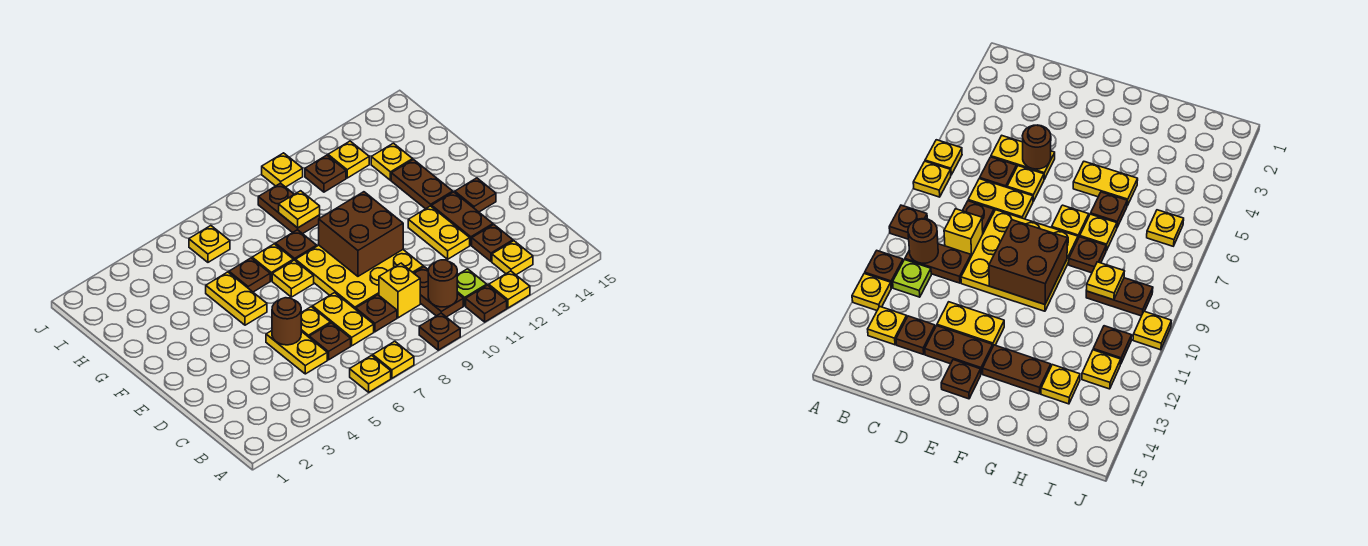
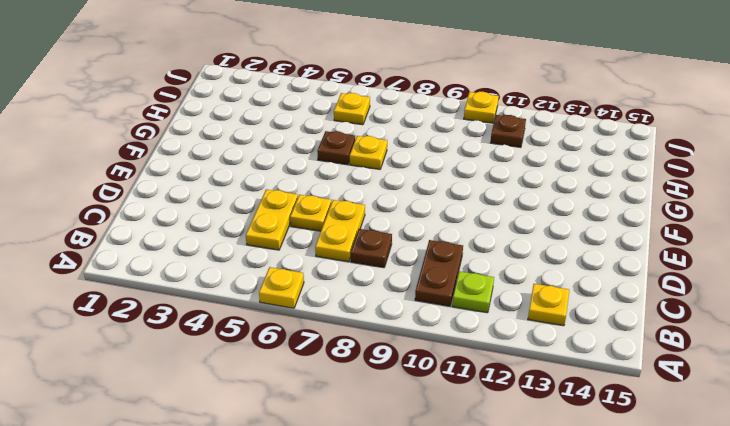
none -> yellow plate A7 level 1
none -> brown plate A9 level 1
none -> brown plate A11 level 1
none -> yellow plate A12 level 1

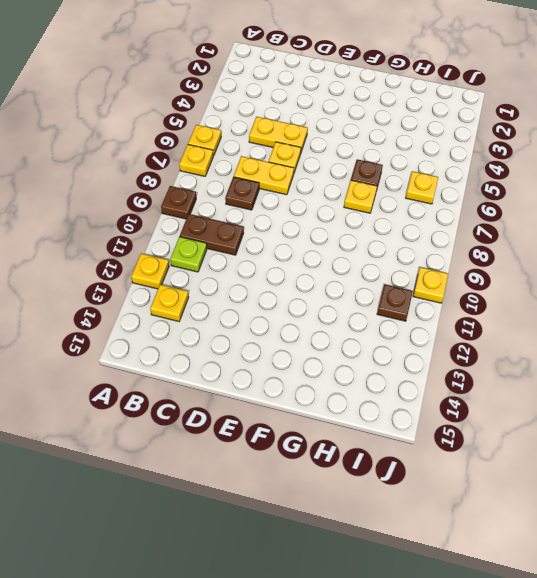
none -> brown plate A11 level 1
none -> brown plate C6 level 1
none -> yellow brick C9 level 1
none -> brown plate C13 level 1

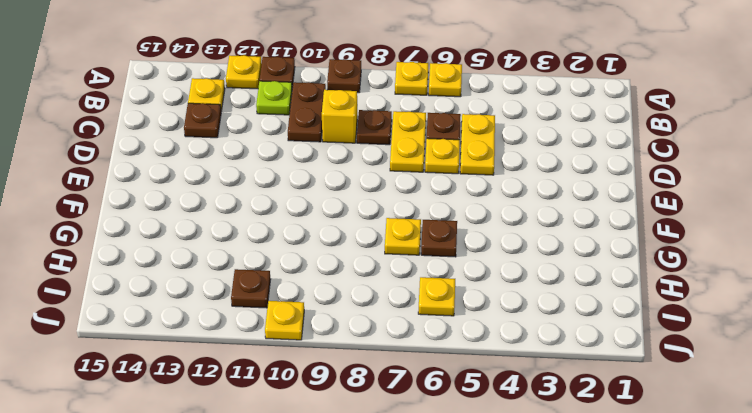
none -> yellow plate D8:F10 level 1
none -> yellow plate D12:E12 level 1
none -> brown plate D13:E13 level 1
none -> brown plate E14 level 1

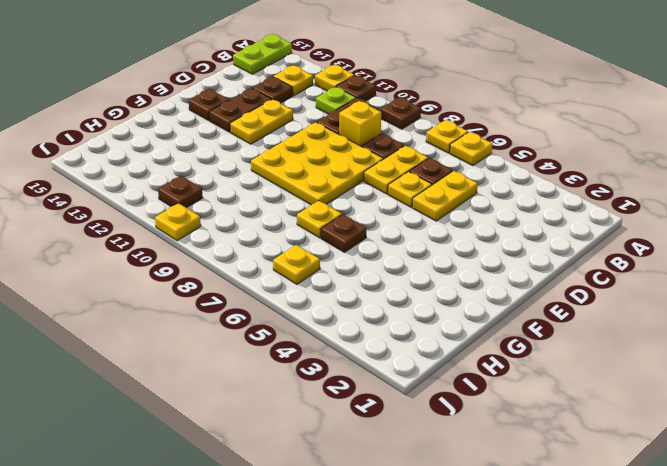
lime plate A15:B15 level 1 -> none
none -> yellow plate F5:G5 level 1
none -> yellow plate F7 level 1
none -> brown plate F13:G13 level 1
none -> brown plate G8 level 1

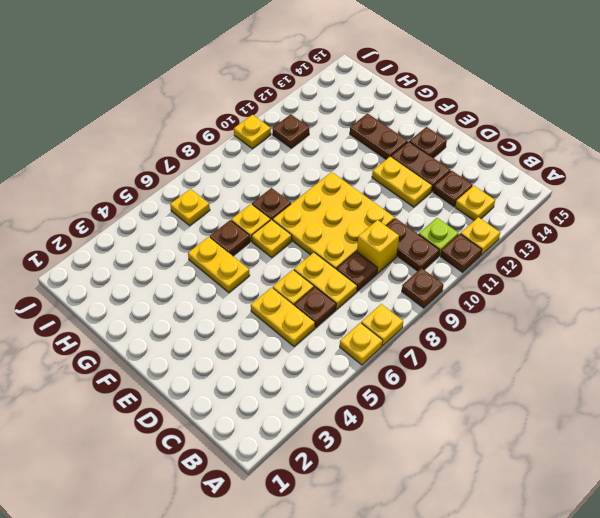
none -> brown plate H9:I9 level 1
none -> yellow plate H13 level 1
none -> yellow plate I12 level 1
none -> brown round brick B10 level 2

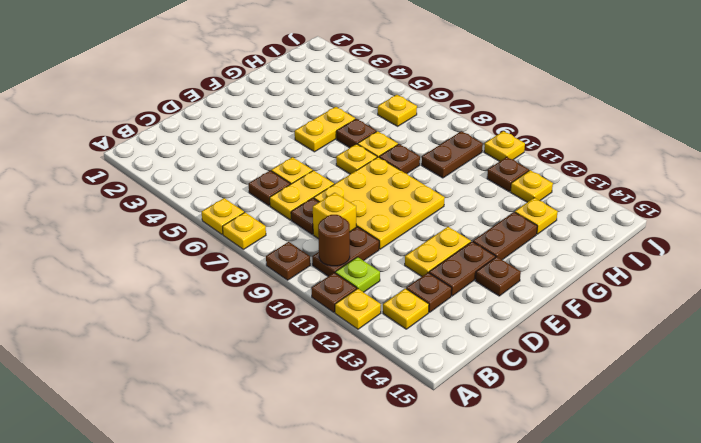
none -> yellow plate C5:D5 level 1
none -> brown round brick D5 level 2
none -> brown brick E9:F10 level 2
none -> yellow plate H9 level 2

